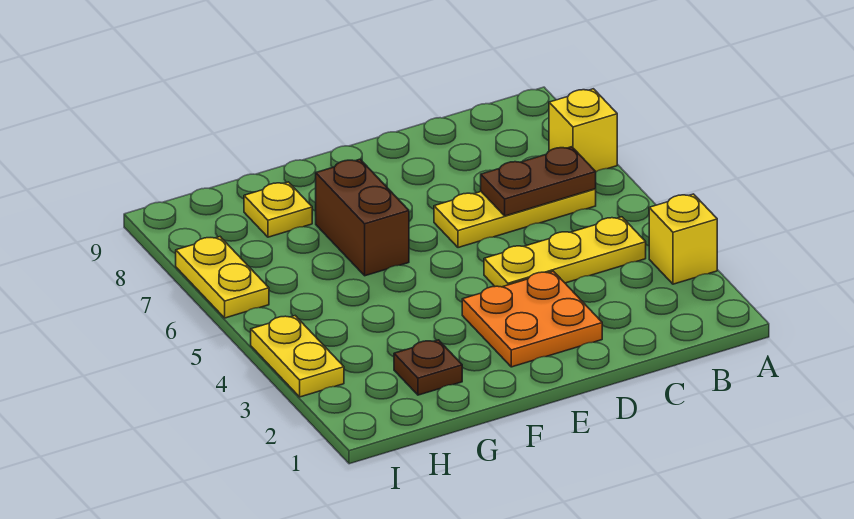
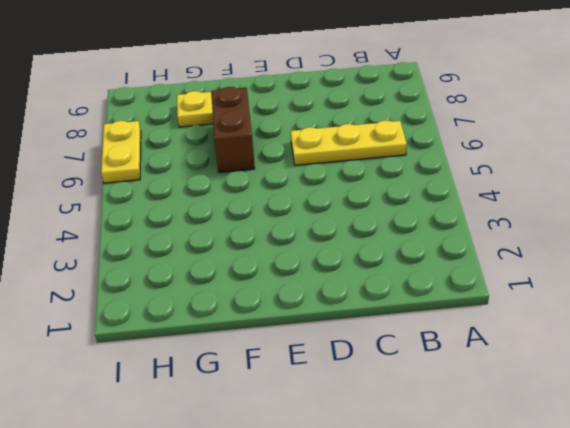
none -> yellow brick A3 level 1
none -> yellow brick A7 level 1

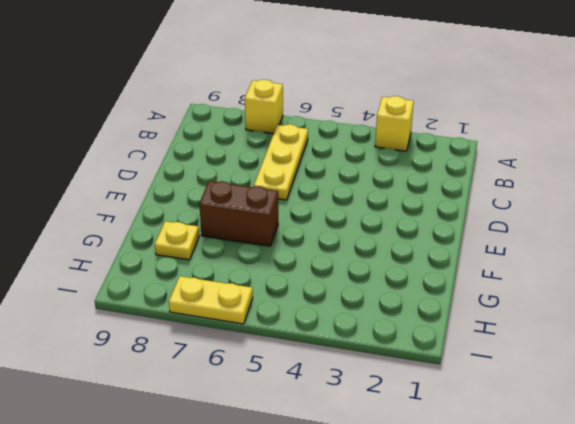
none -> yellow plate B4:D4 level 1
none -> orange plate D2:E3 level 1

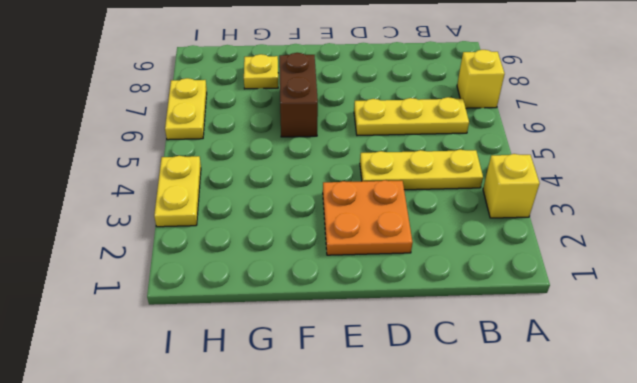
none -> brown plate G2 level 1
none -> brown plate B6:C6 level 2

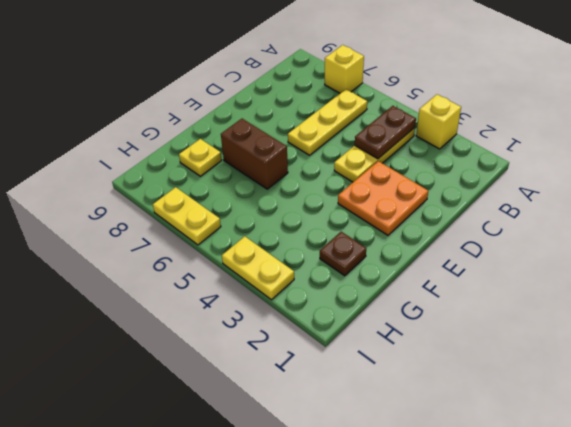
brown plate B4:C4 level 2 -> brown plate B6:C6 level 2

